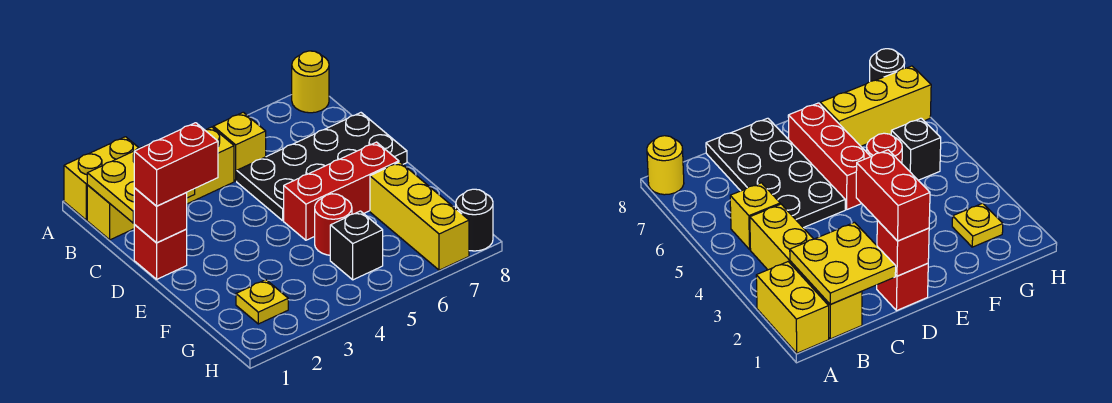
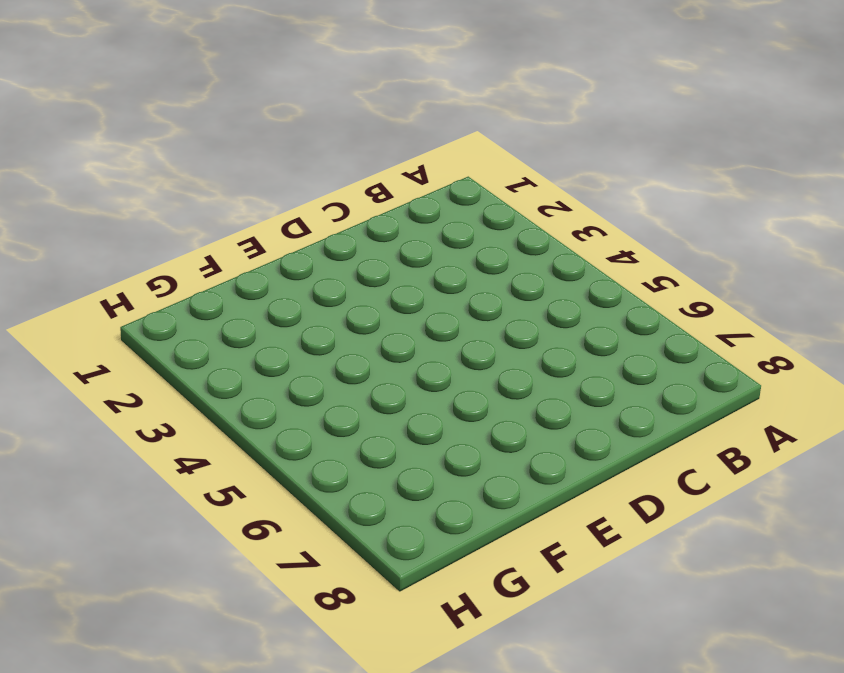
none -> yellow brick A1:A2 level 1
none -> yellow round brick A8 level 1
none -> yellow brick B1:B4 level 1

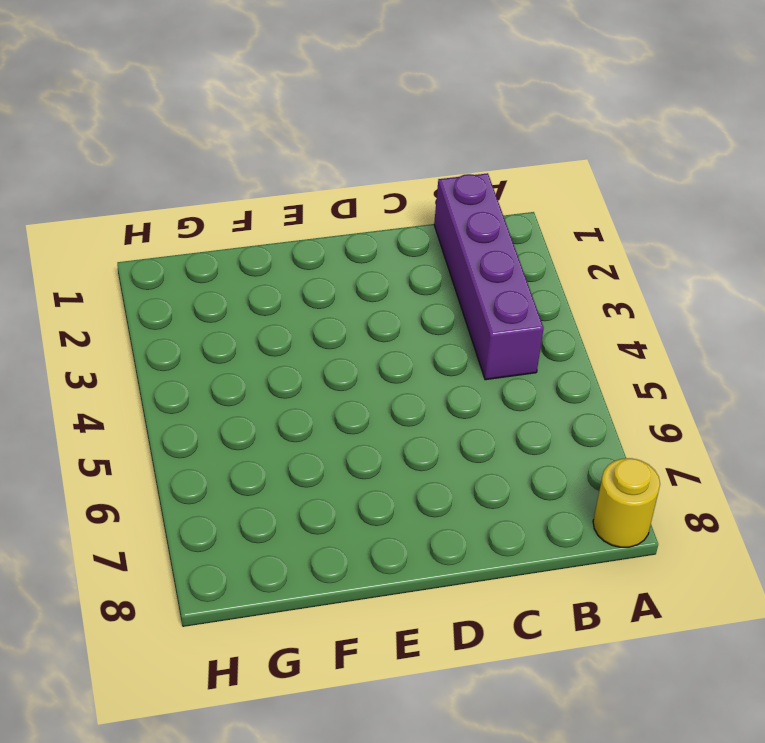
purple brick B1:B4 level 1 -> yellow brick B1:B4 level 1
none -> yellow brick A1:A2 level 1
none -> yellow brick B5 level 1
none -> black plate C5:D8 level 1

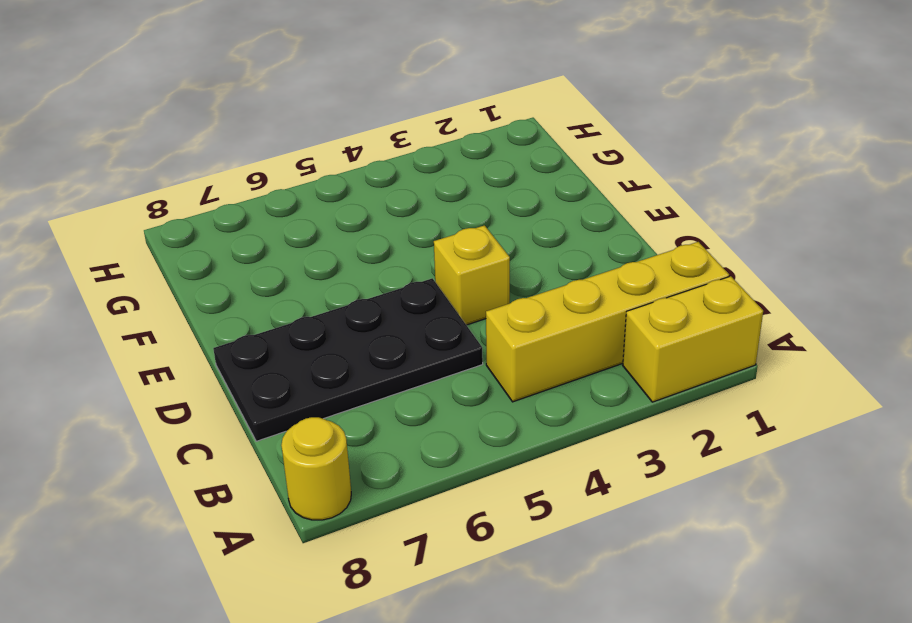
yellow brick D4 level 1 -> yellow brick B5 level 1
none -> red brick D1 level 1
none -> red brick E5:E7 level 1
none -> red round brick F5 level 1

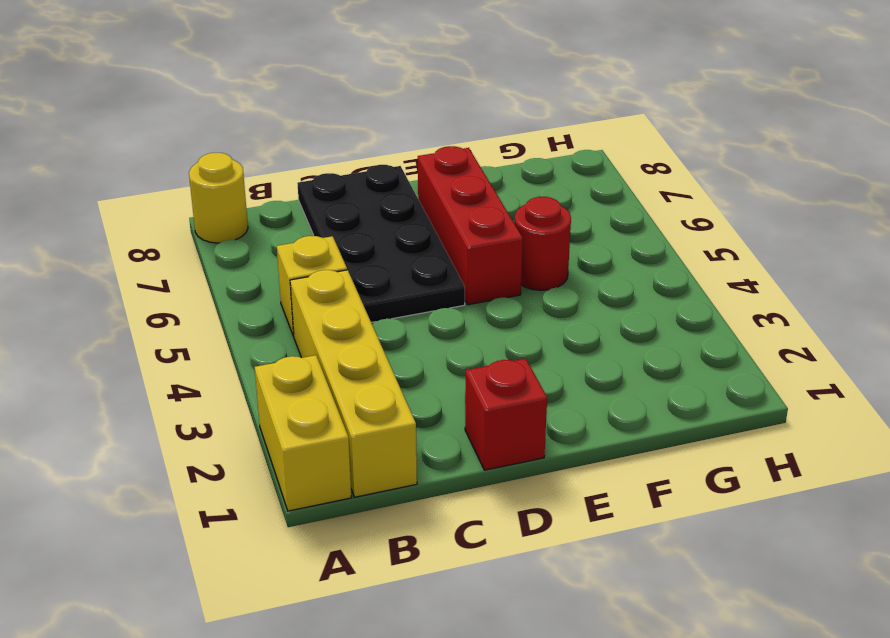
none -> yellow brick F7:H7 level 1
none -> yellow plate G2 level 1
none -> black brick G5 level 1

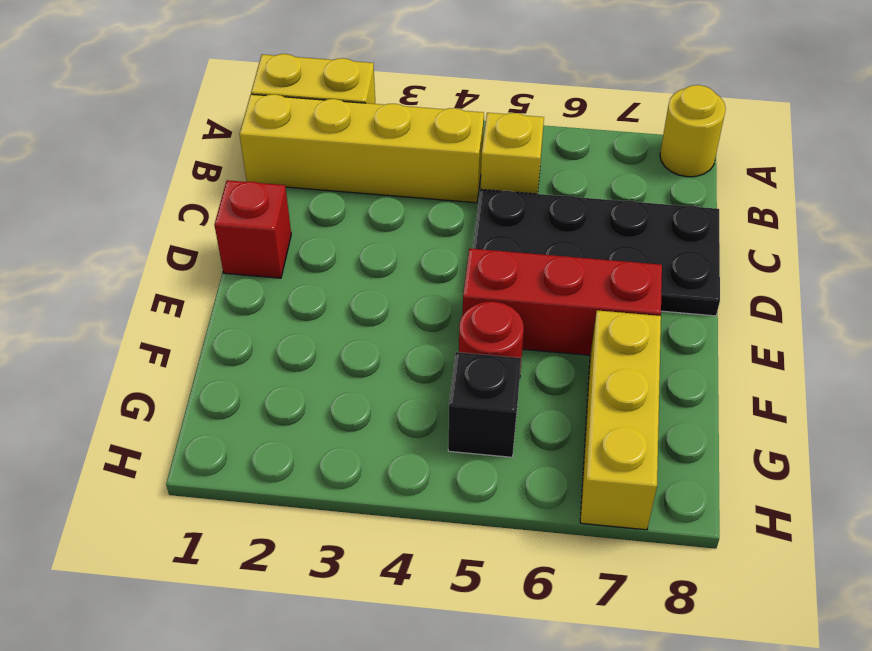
none -> yellow plate G2 level 1
none -> black round brick H8 level 1
none -> yellow plate B1:C2 level 2

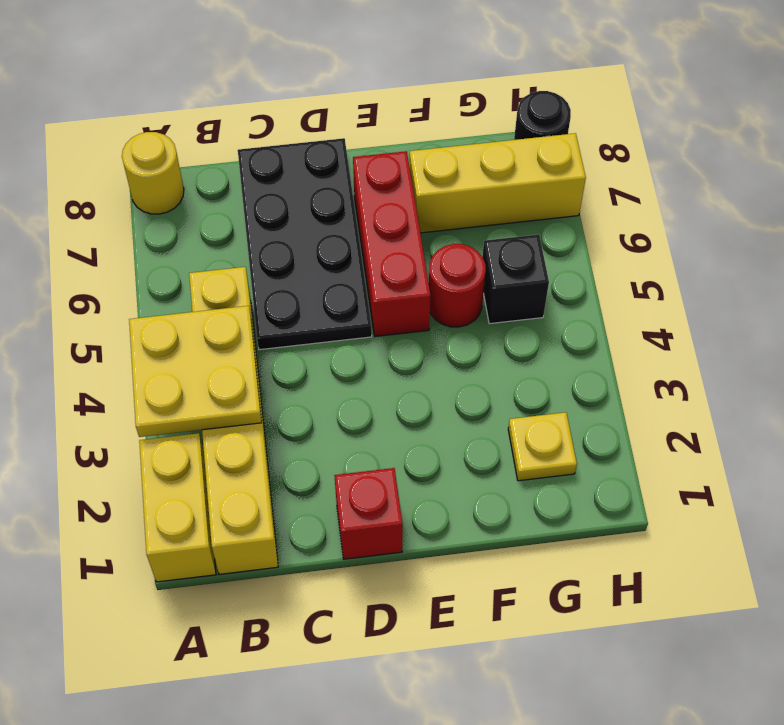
yellow plate A3:B4 level 2 -> yellow plate B1:C2 level 2
none -> red brick D1 level 2
none -> red brick D1:D2 level 3

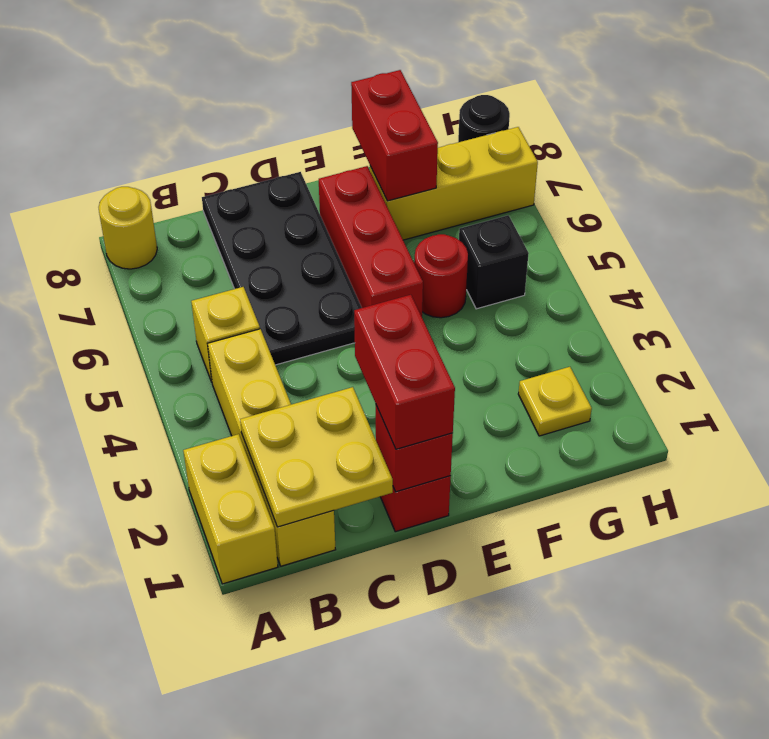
red brick F7:F8 level 2 -> none

